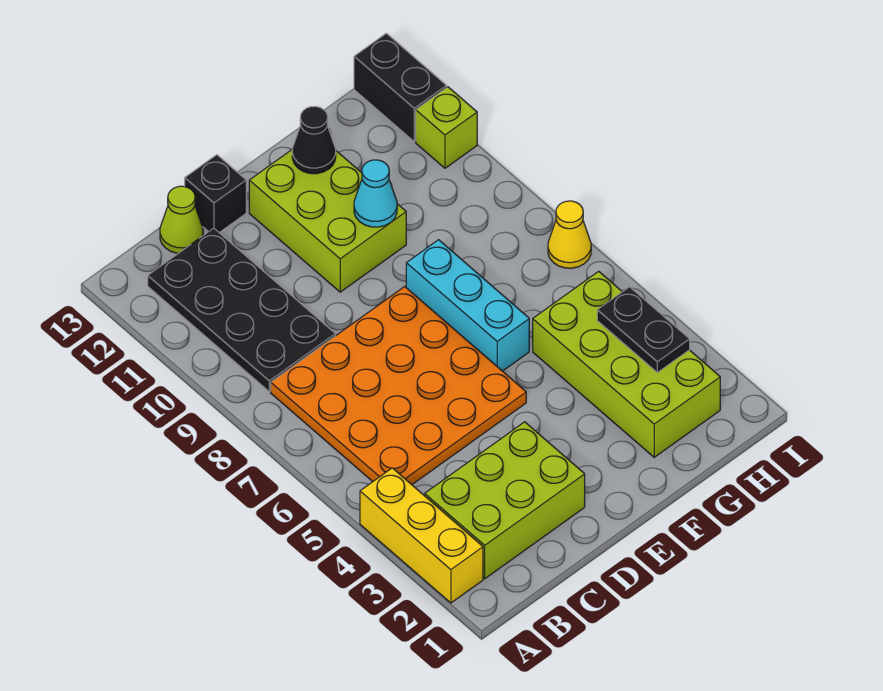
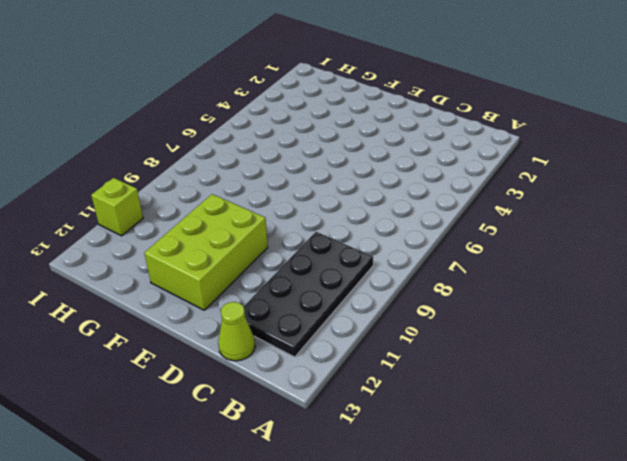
none -> yellow brick A2:A4 level 1
none -> lime brick B2:D3 level 1
none -> orange plate B5:E8 level 1

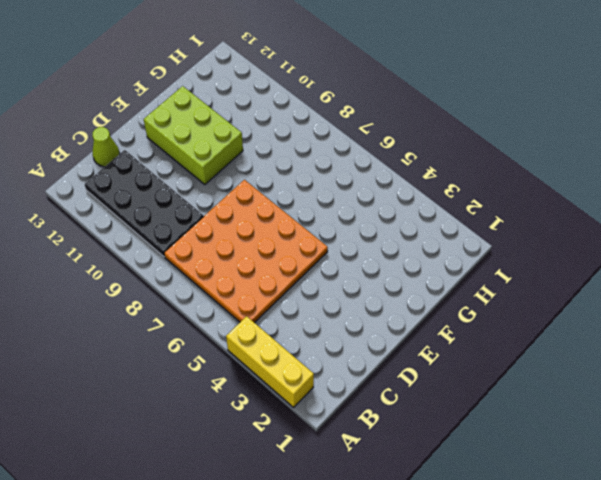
none -> lime brick B2:D3 level 1
none -> black brick D13 level 1
none -> cyan brick F6:F8 level 1

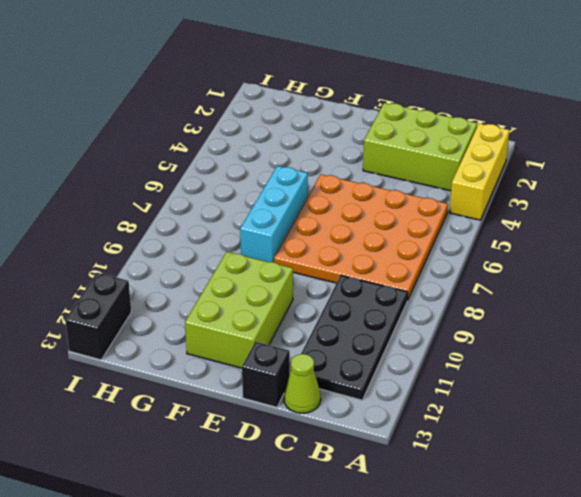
none -> lime brick G2:H5 level 1
none -> yellow cone I7 level 1
none -> lime brick I11 level 1

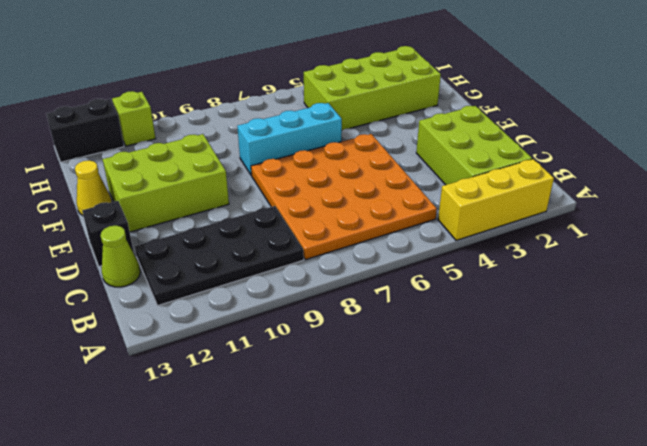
yellow cone F13 level 1 -> yellow cone I7 level 1
none -> cyan cone F10 level 2
none -> black cone F12 level 2
none -> black plate H3:H4 level 2

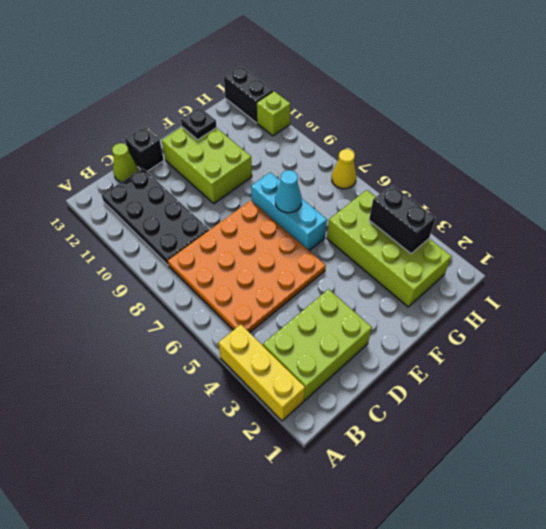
cyan cone F7 level 2 -> cyan cone F10 level 2
black plate F12 level 2 -> black cone F12 level 2
black brick H3:H4 level 2 -> black plate H3:H4 level 2

